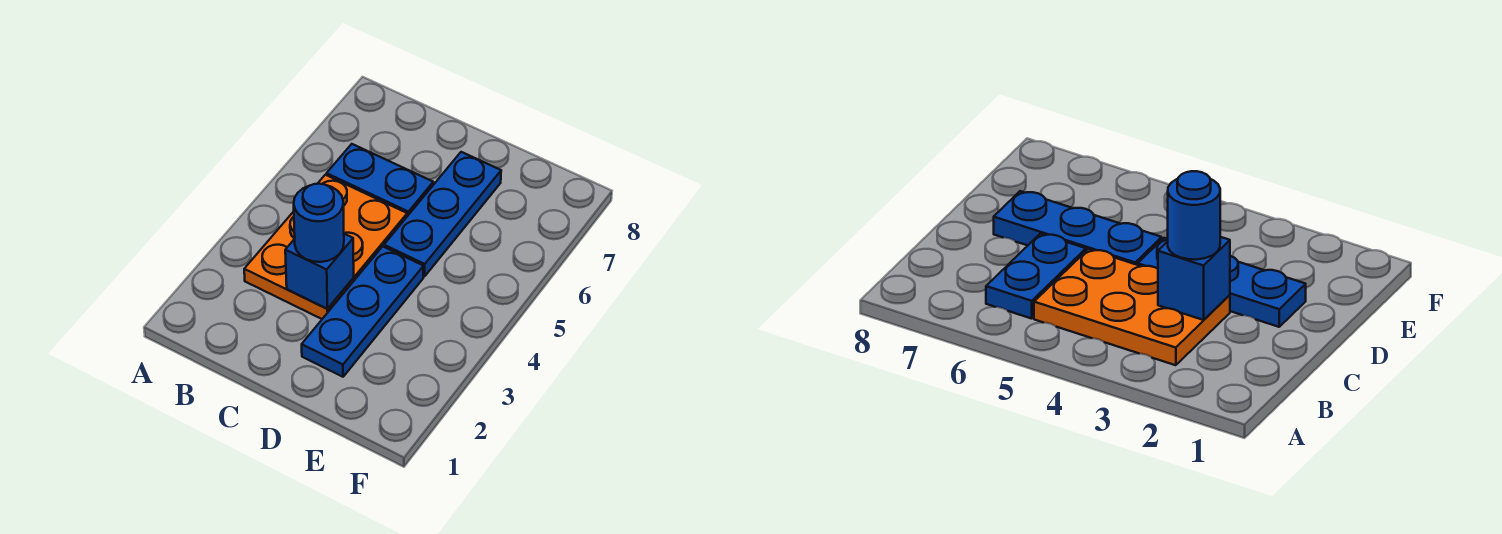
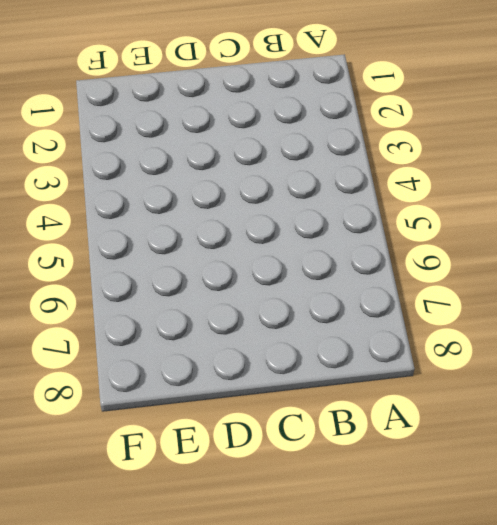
none -> orange plate B3:C5 level 1
none -> blue plate B6:C6 level 1

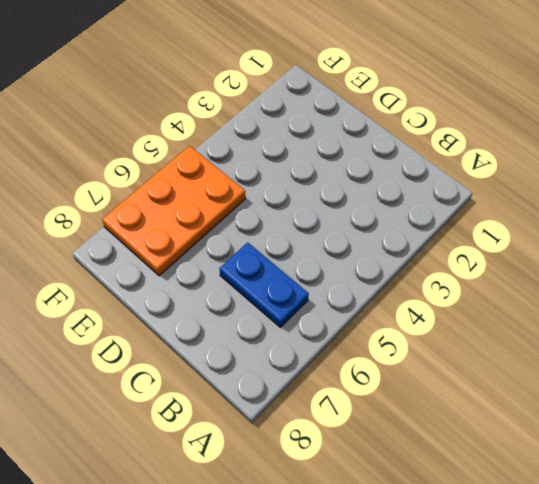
orange plate E5:F7 level 1 -> orange plate B3:C5 level 1
none -> blue plate D2:D4 level 1
none -> blue plate D5:D7 level 1

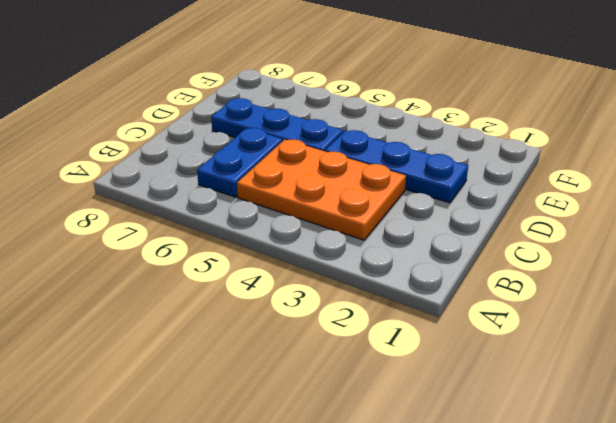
none -> blue brick C3 level 2
none -> blue round brick C3 level 3

